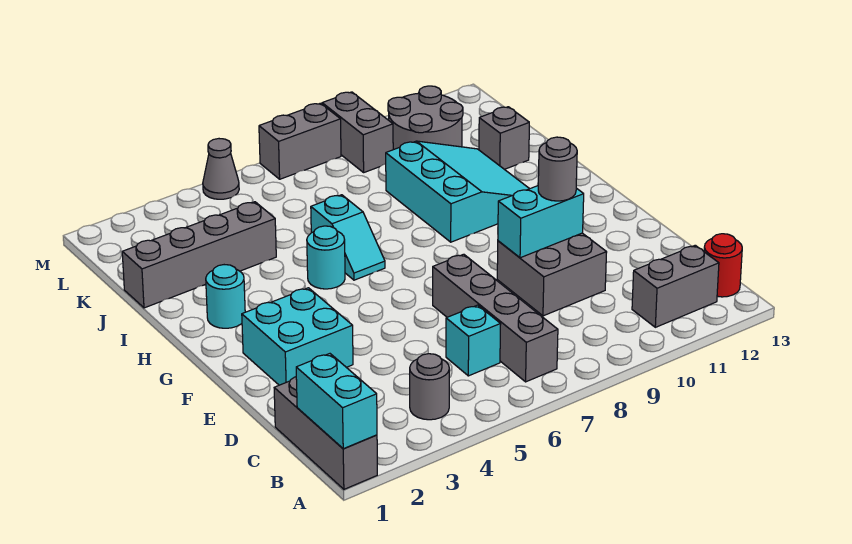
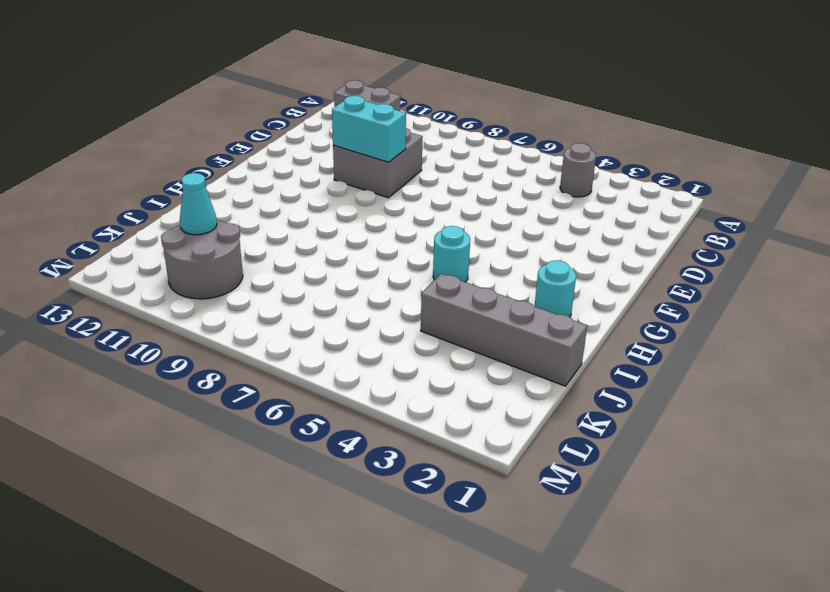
cyan cone K11 level 2 -> none
none -> grey brick A1:C1 level 1
none -> grey brick B7:E7 level 1
none -> red round brick B13 level 1

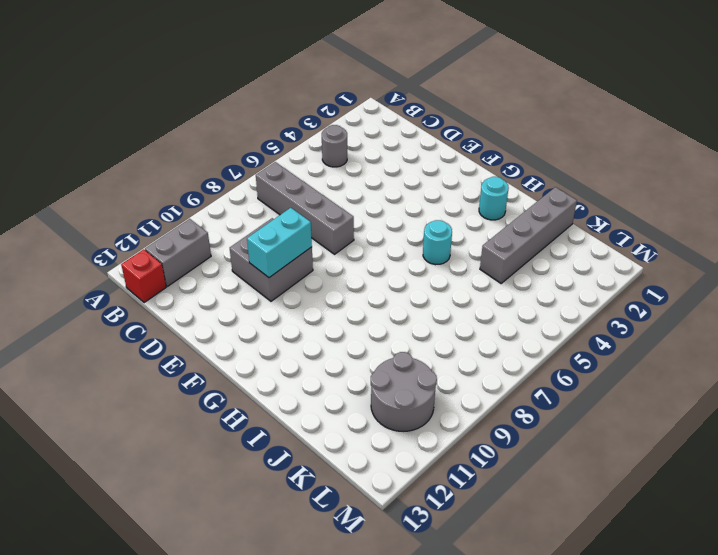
red brick B13 level 1 -> red round brick B13 level 1
none -> grey brick A1:C1 level 1
none -> cyan brick C6 level 1
none -> cyan brick E2:F3 level 1

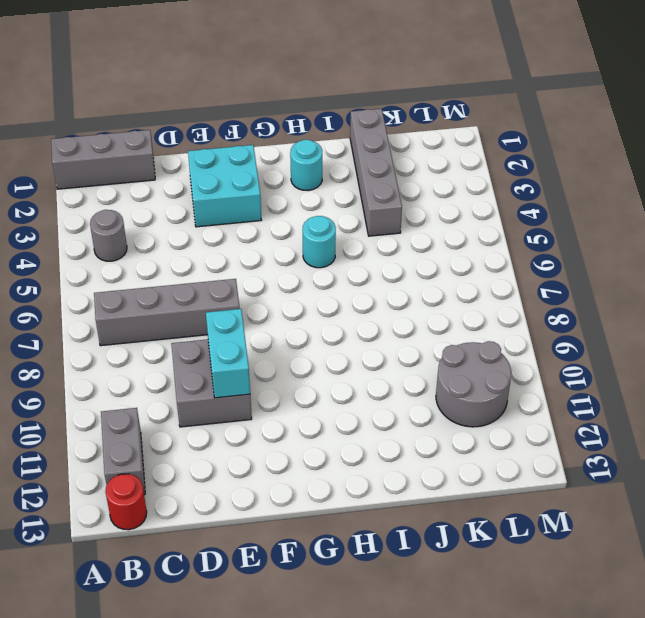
none -> cyan brick C6 level 1
none -> cyan slope H6:I6 level 1 top I
none -> cyan slope H9:J11 level 1 top 9

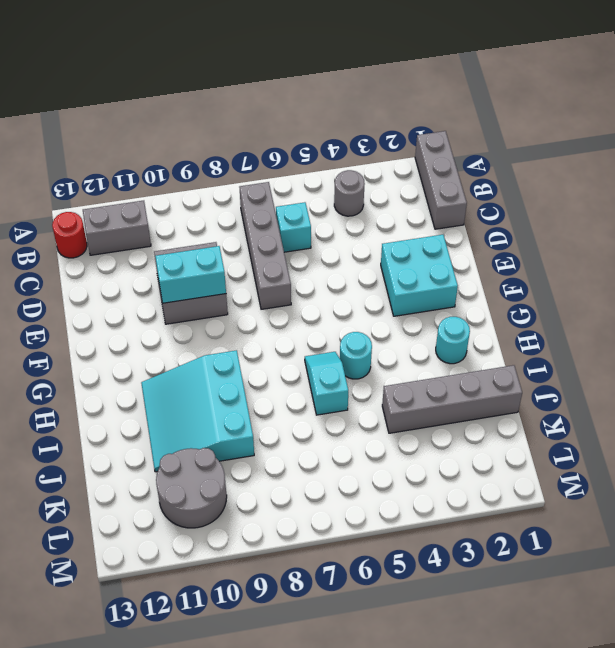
none -> grey brick J12 level 1
none -> grey brick L9:M9 level 1
none -> grey cone M5 level 1

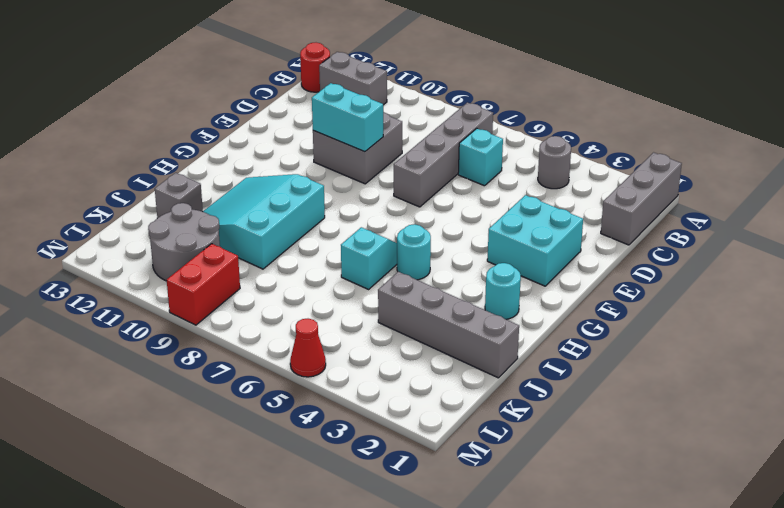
red brick L9:M9 level 1 -> grey brick L9:M9 level 1
red cone M5 level 1 -> grey cone M5 level 1
none -> grey brick M7:M8 level 1
none -> cyan brick A1:B1 level 2
none -> grey round brick E10 level 3

